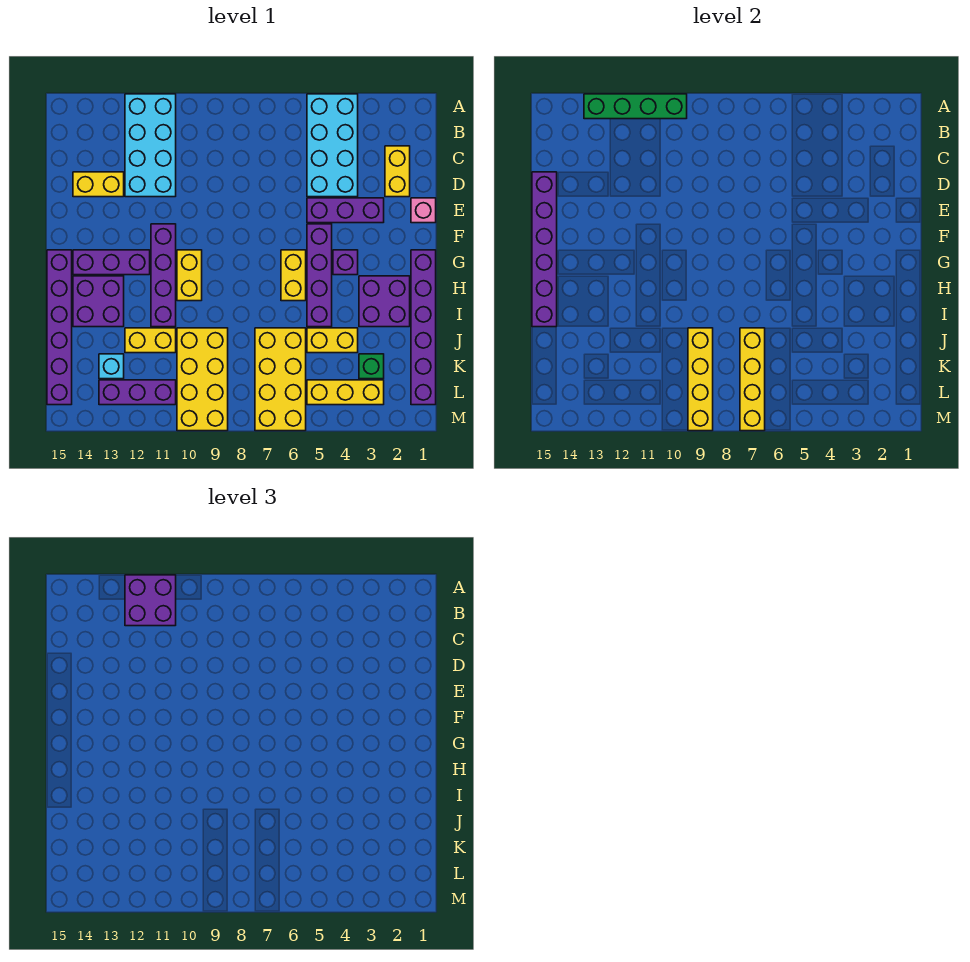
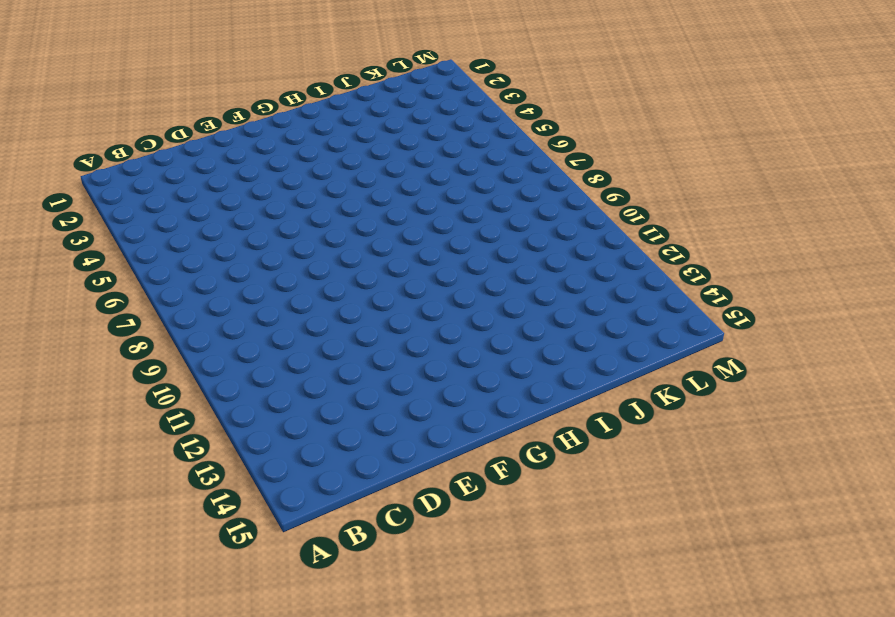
none -> cyan brick A4:D5 level 1
none -> cyan brick A11:D12 level 1
none -> yellow brick C2:D2 level 1

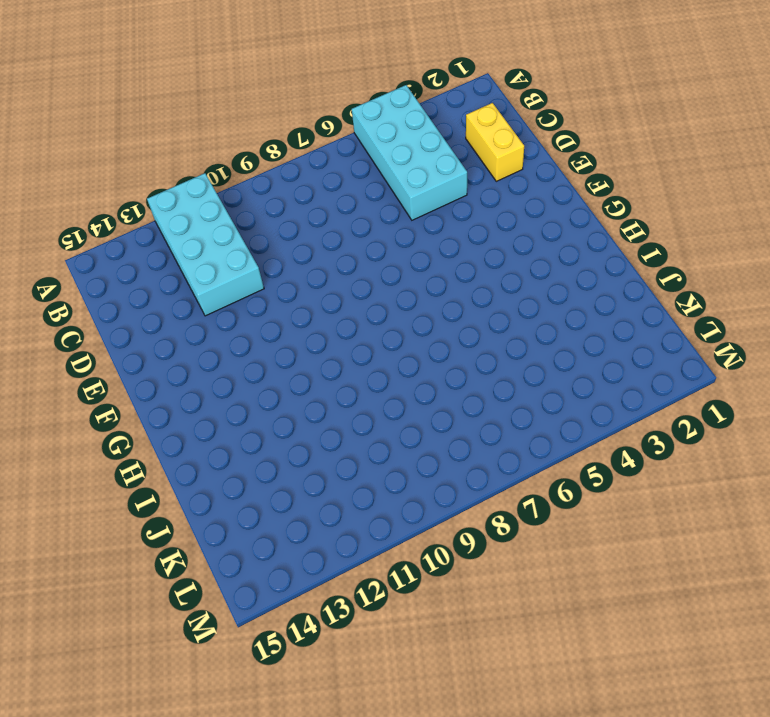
none -> yellow brick D13:D14 level 1
none -> pink brick E1 level 1
none -> purple brick E3:E5 level 1

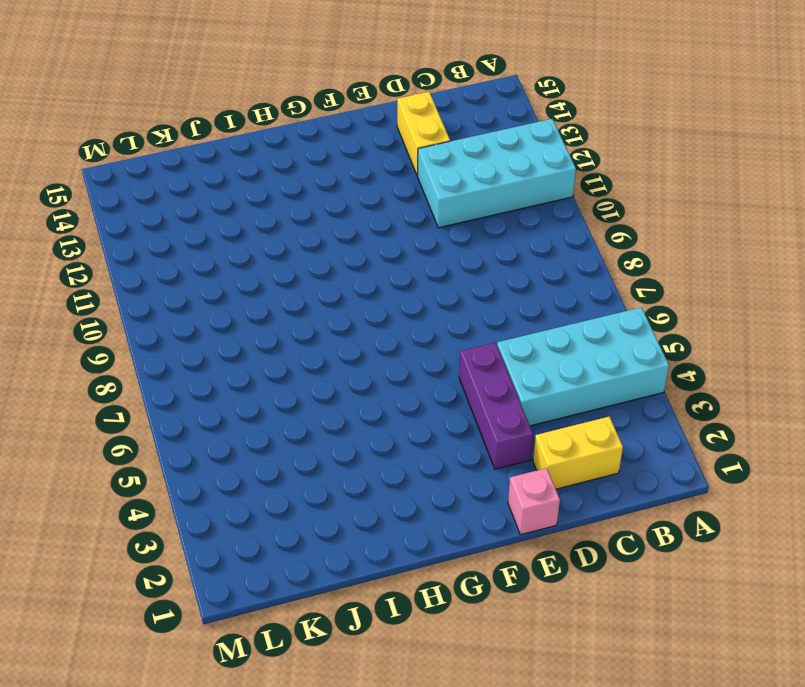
none -> purple brick F5:I5 level 1
none -> purple brick F11:I11 level 1
none -> purple brick G1:L1 level 1

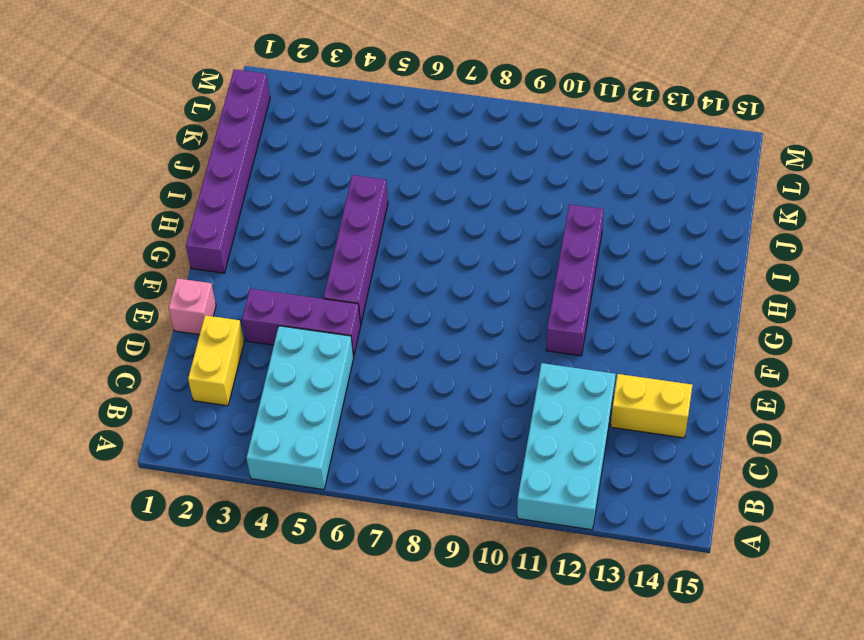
none -> purple brick G4 level 1
none -> yellow brick G6:H6 level 1
none -> yellow brick G10:H10 level 1

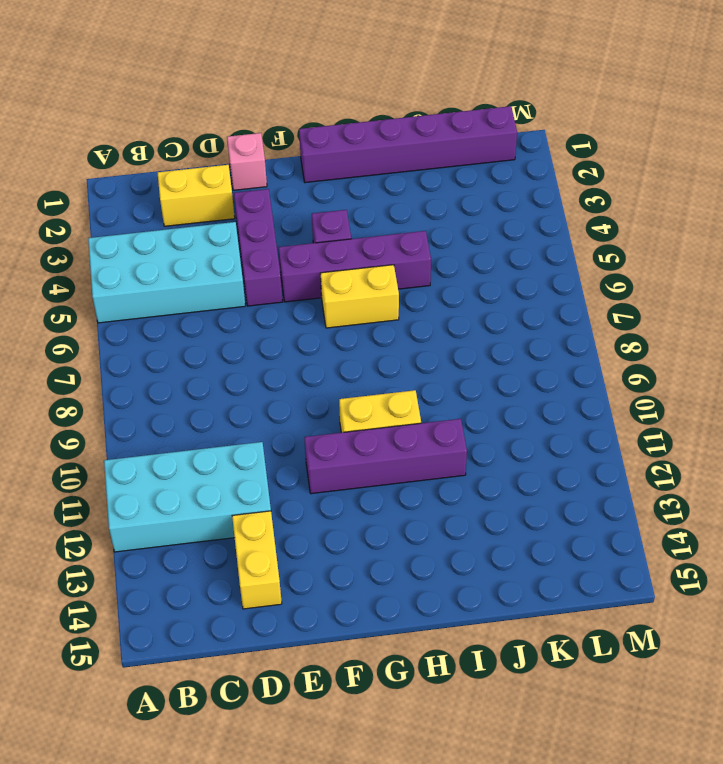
none -> purple brick G12:G14 level 1
none -> purple brick G15:L15 level 1
none -> purple brick H2:I3 level 1

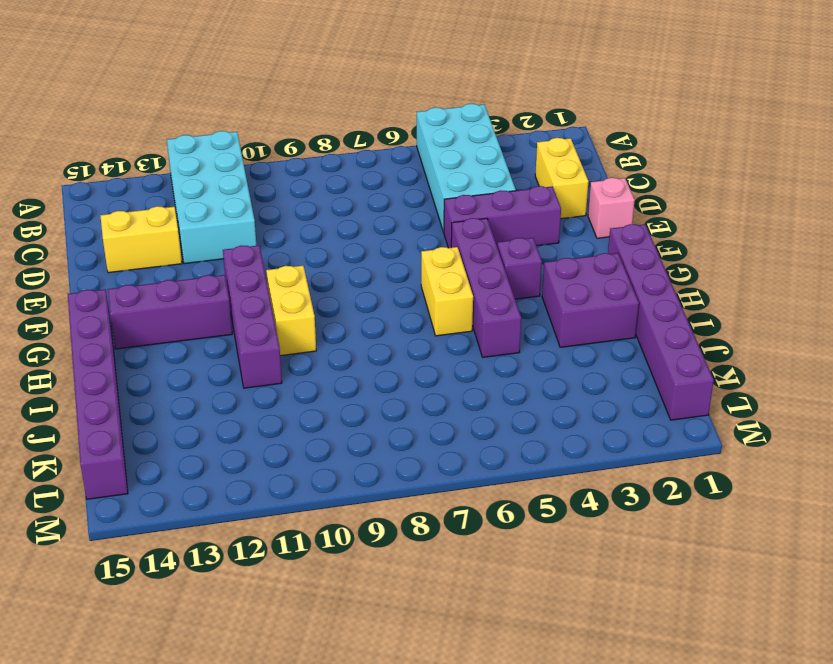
none -> purple brick H13:I14 level 1
none -> yellow brick J4:J5 level 1
none -> yellow brick J6:M7 level 1

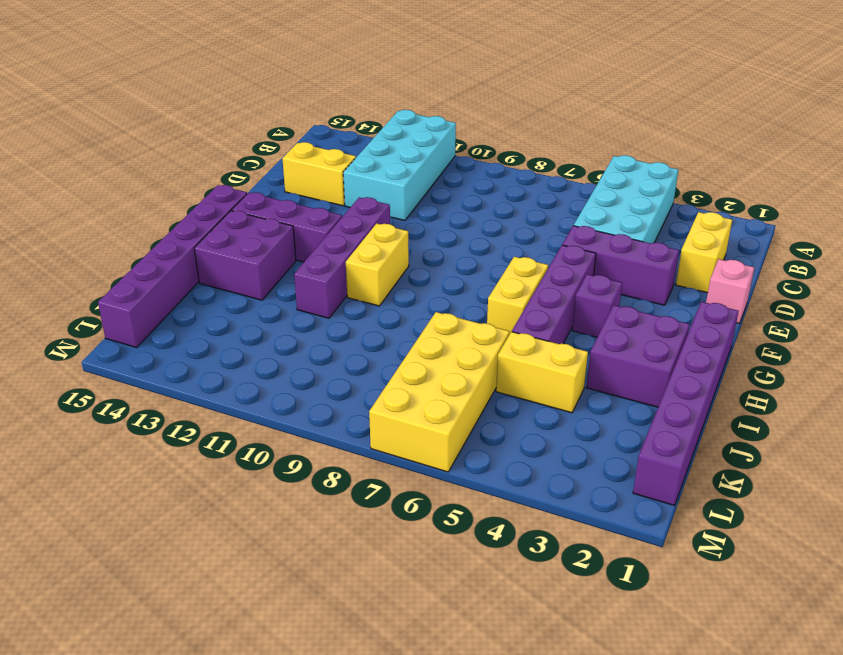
none -> yellow brick J9:M10 level 1
none -> yellow brick J11:J12 level 1
none -> green brick K3 level 1

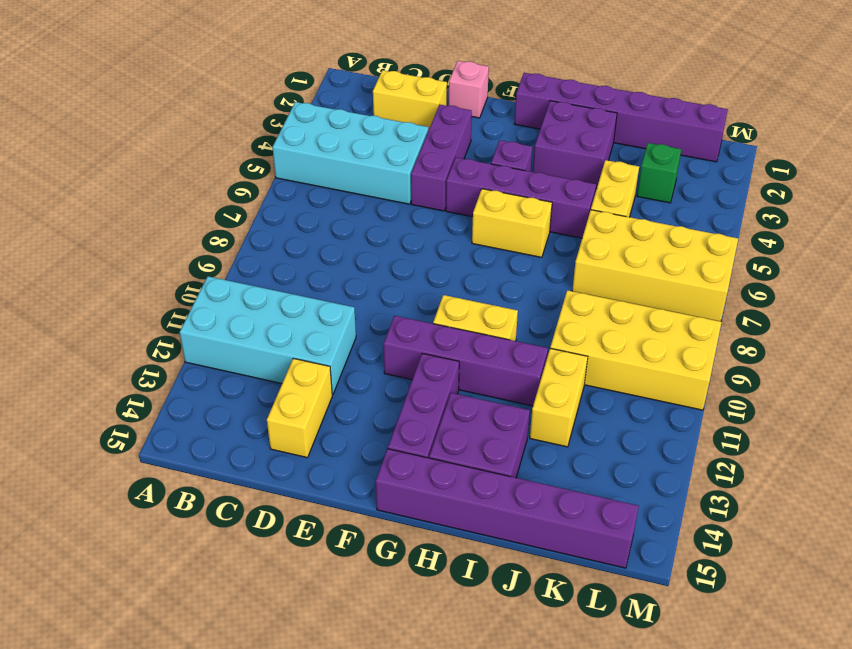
none -> cyan brick K13 level 1
none -> yellow brick L3:L5 level 1
none -> purple brick L11:L13 level 1

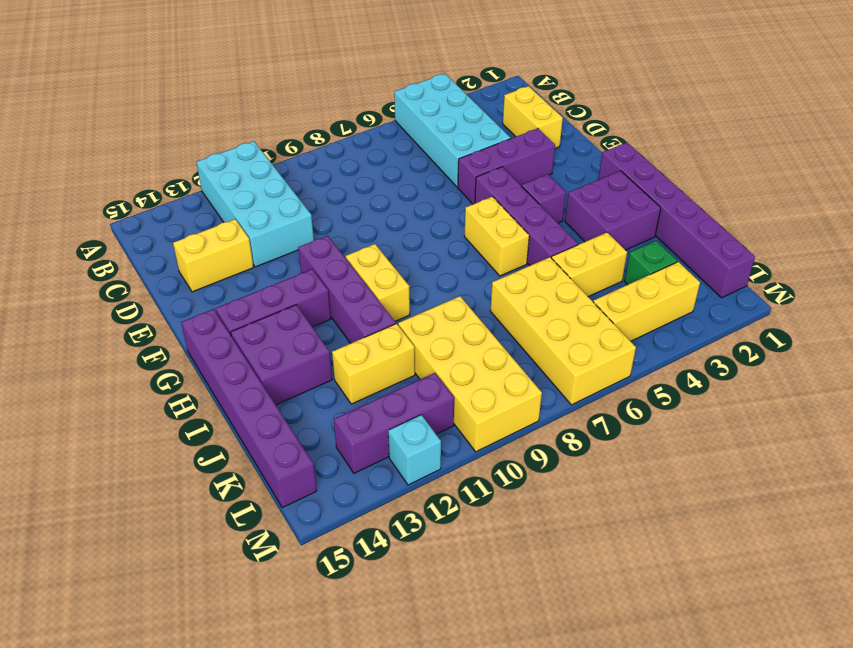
cyan brick M12 level 1 -> cyan brick K13 level 1
none -> pink brick E1 level 1
none -> green brick A10:A13 level 2
none -> purple brick D15:I15 level 2

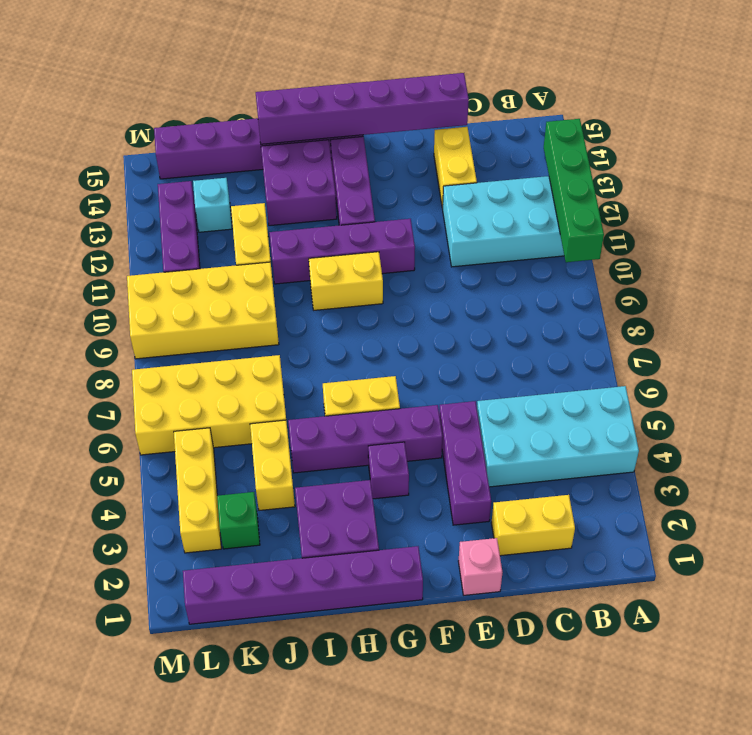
none -> yellow brick J7:M7 level 2
none -> yellow brick J9:M9 level 2
none -> purple brick A11:B12 level 3

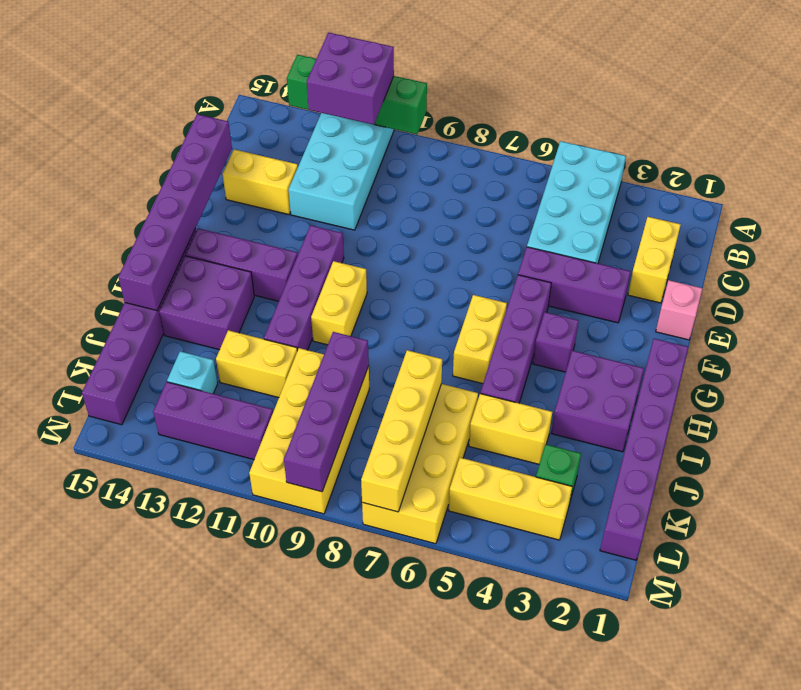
purple brick J9:M9 level 2 -> yellow brick J9:M9 level 2

